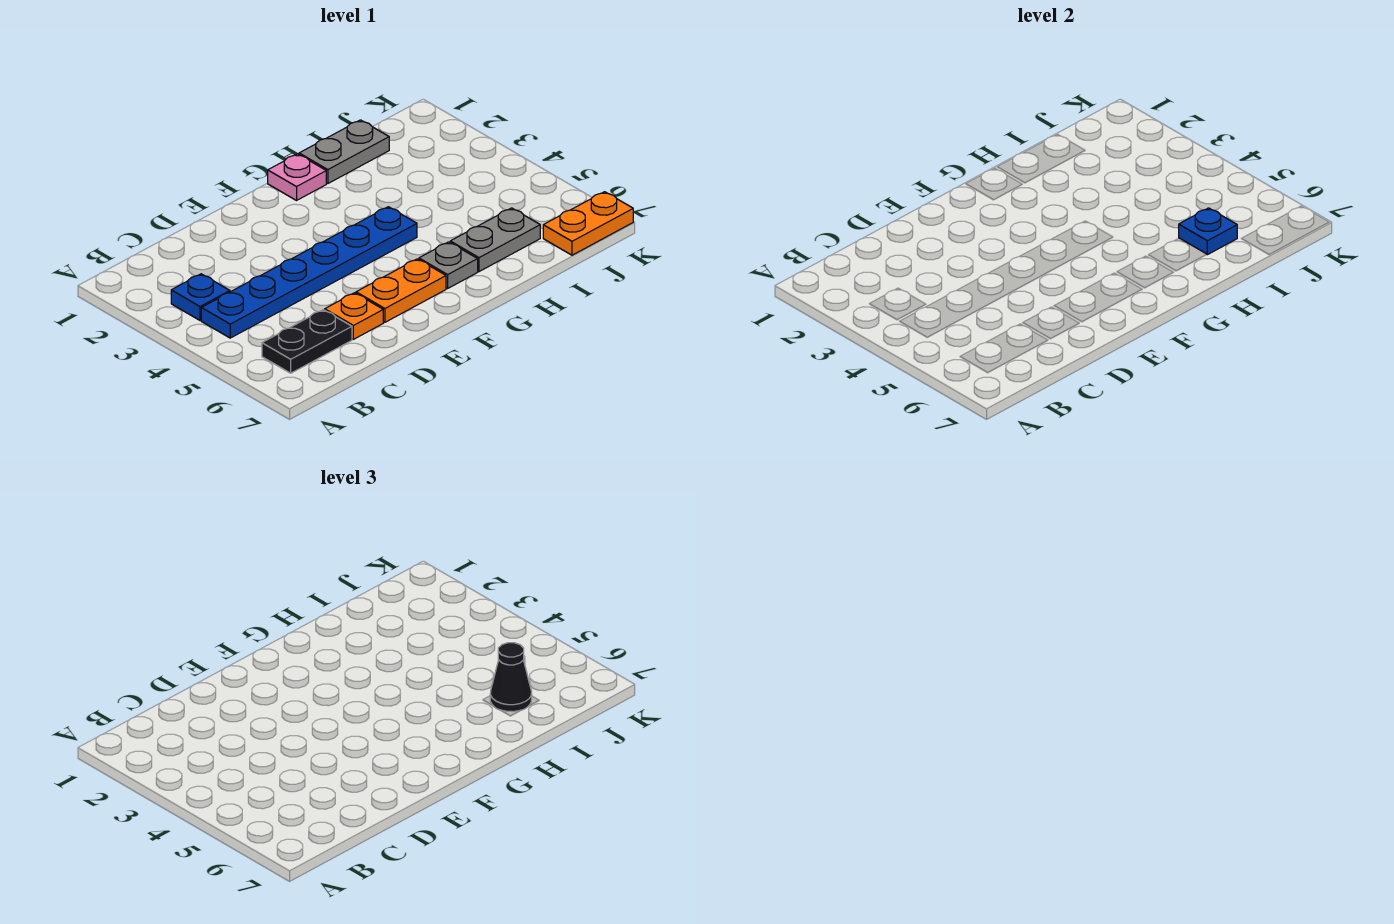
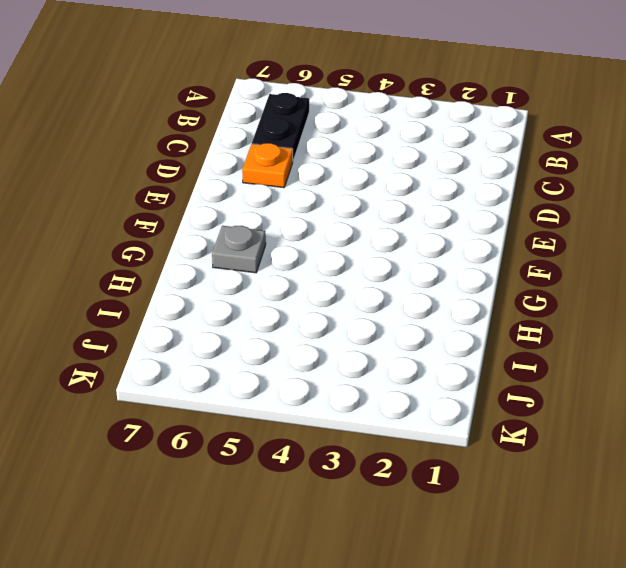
none -> blue plate B3 level 1
none -> blue plate B4:G4 level 1
none -> orange plate E6:F6 level 1

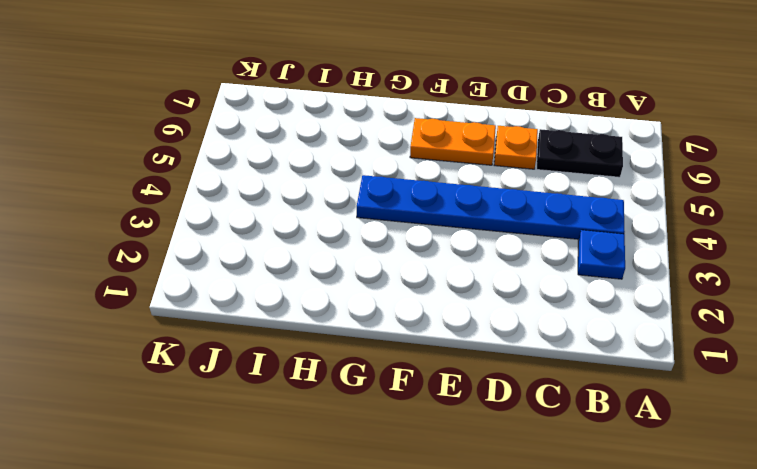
none -> pink plate G1 level 1
none -> grey plate G6 level 1
none -> grey plate H1:I1 level 1

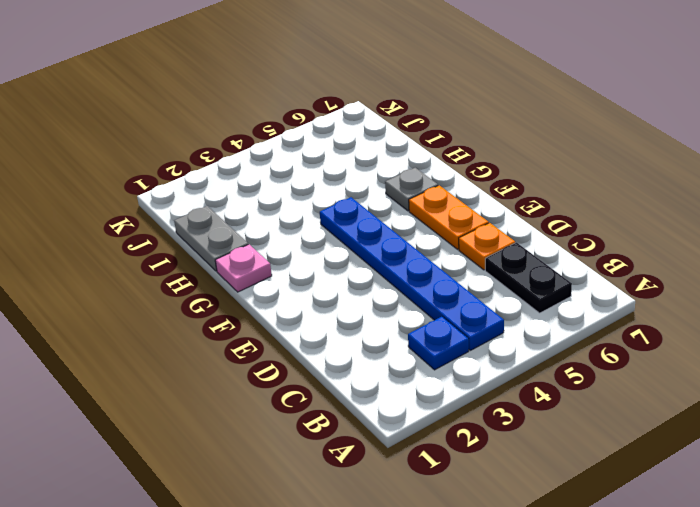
none -> grey plate H6:I6 level 1
none -> orange plate J7:K7 level 1
none -> blue plate I6 level 2

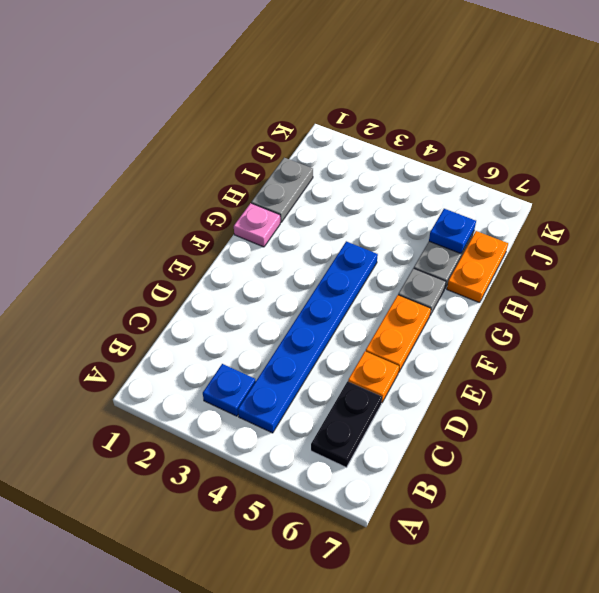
orange plate H7:I7 level 1 -> orange plate J7:K7 level 1
none -> black cone I6 level 3

